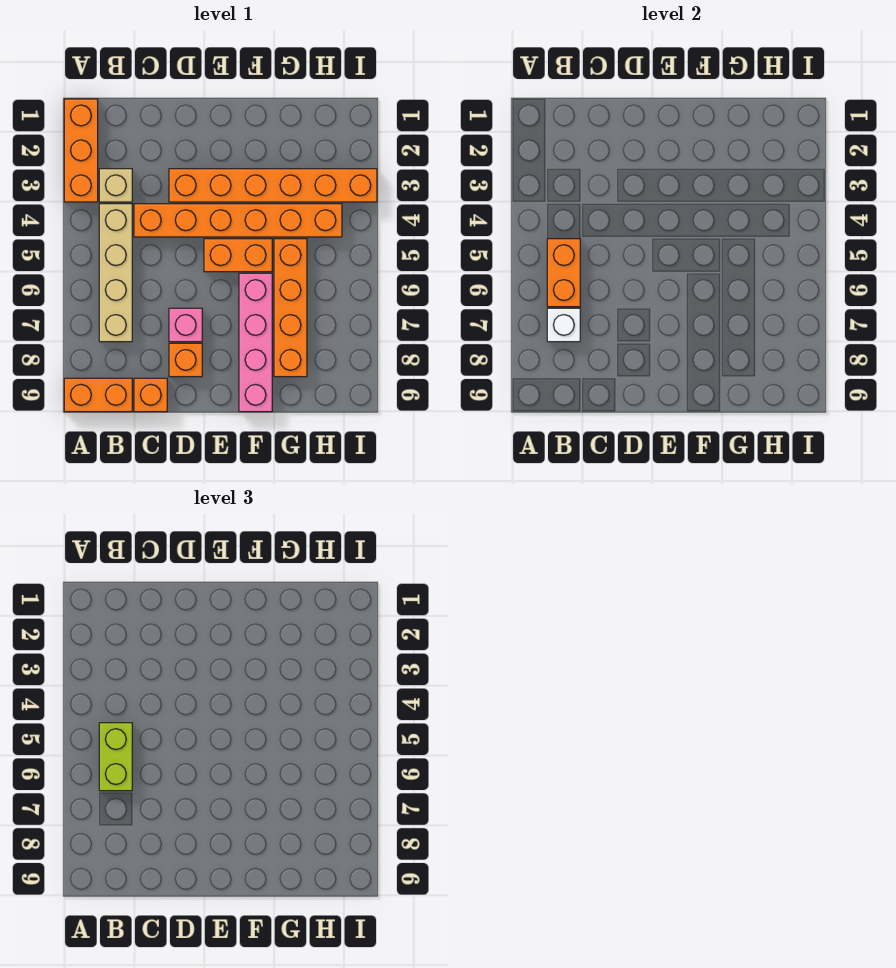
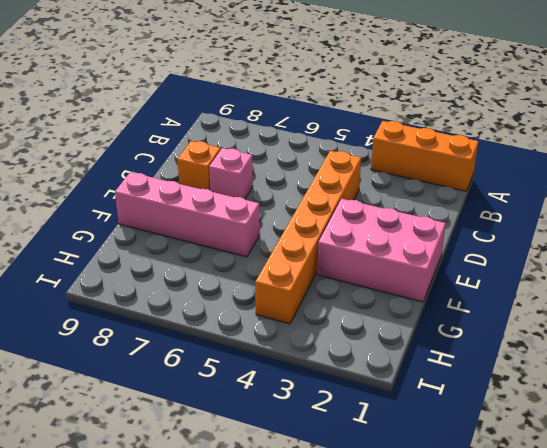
pink brick E1:F3 level 1 -> orange brick D3:I3 level 1
none -> orange brick A9:B9 level 1
none -> tan brick B3 level 1
none -> tan brick B4:B7 level 1

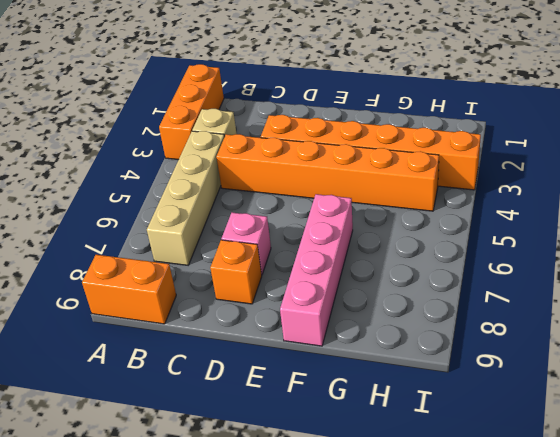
none -> orange brick C9 level 1
none -> orange brick E5:F5 level 1
none -> orange brick G5:G8 level 1

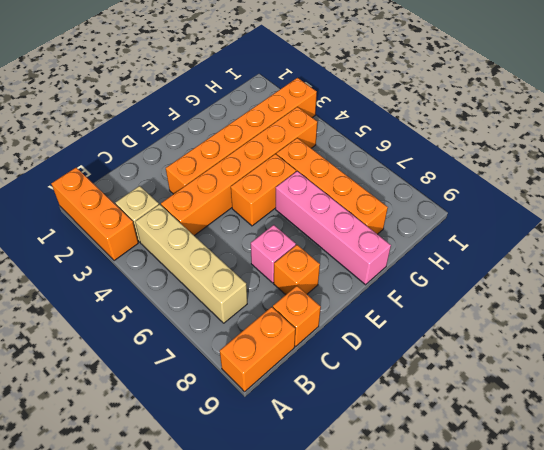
none -> orange brick B5:B6 level 2
none -> white brick B7 level 2
none -> lime brick B5:B6 level 3

